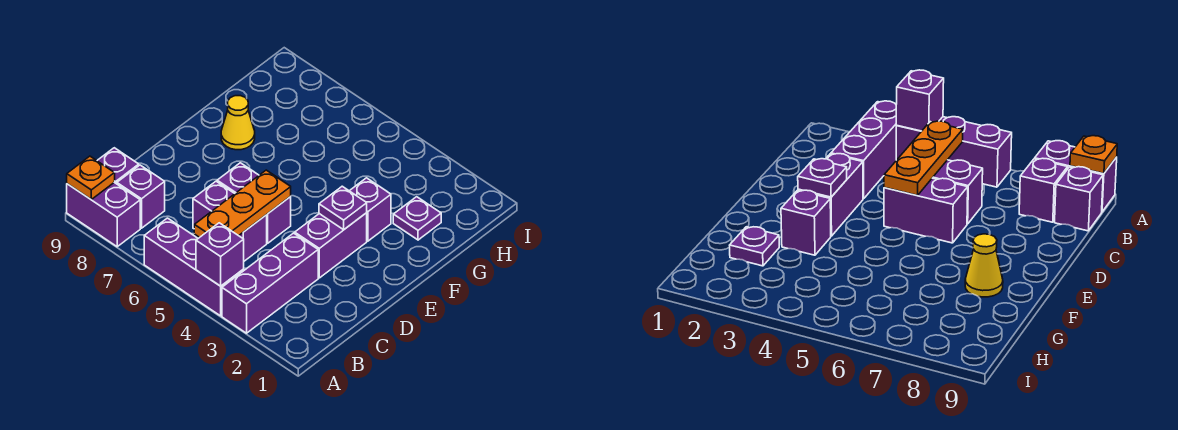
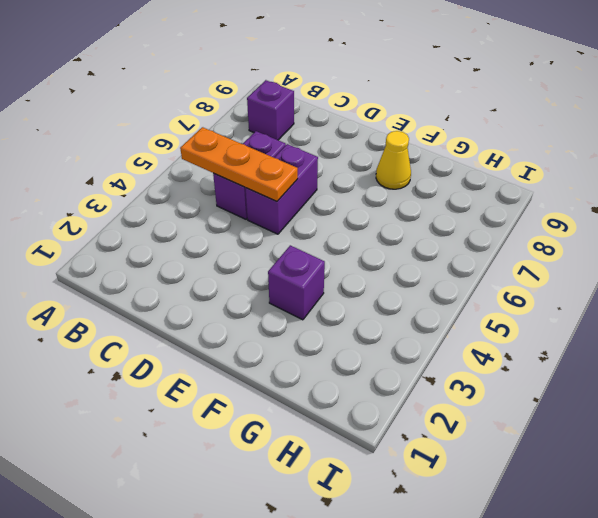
none -> purple brick A3:C3 level 1
none -> purple brick A4:A6 level 1
none -> purple brick A8:A9 level 1

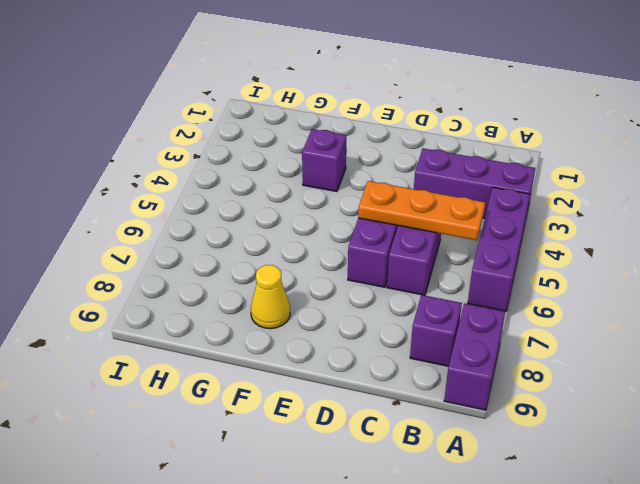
none -> purple brick B9 level 1
none -> purple brick D3:E3 level 1
none -> purple plate G2 level 1

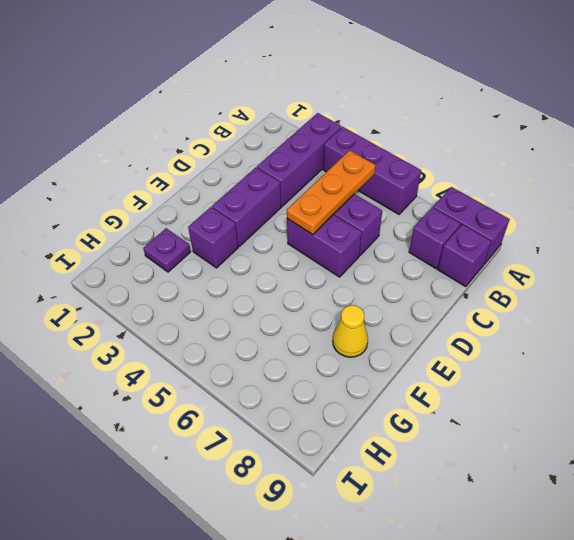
none -> purple brick A4 level 2
none -> orange plate A9 level 2
none -> purple plate E3 level 2

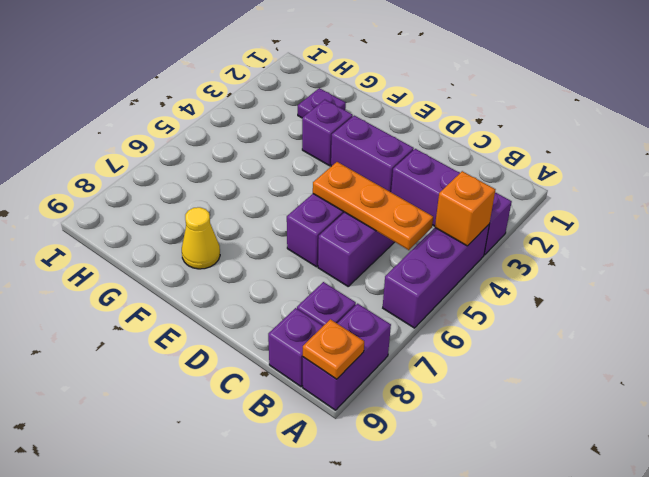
orange brick A4 level 2 -> purple brick A4 level 2
none -> purple plate E3 level 2

